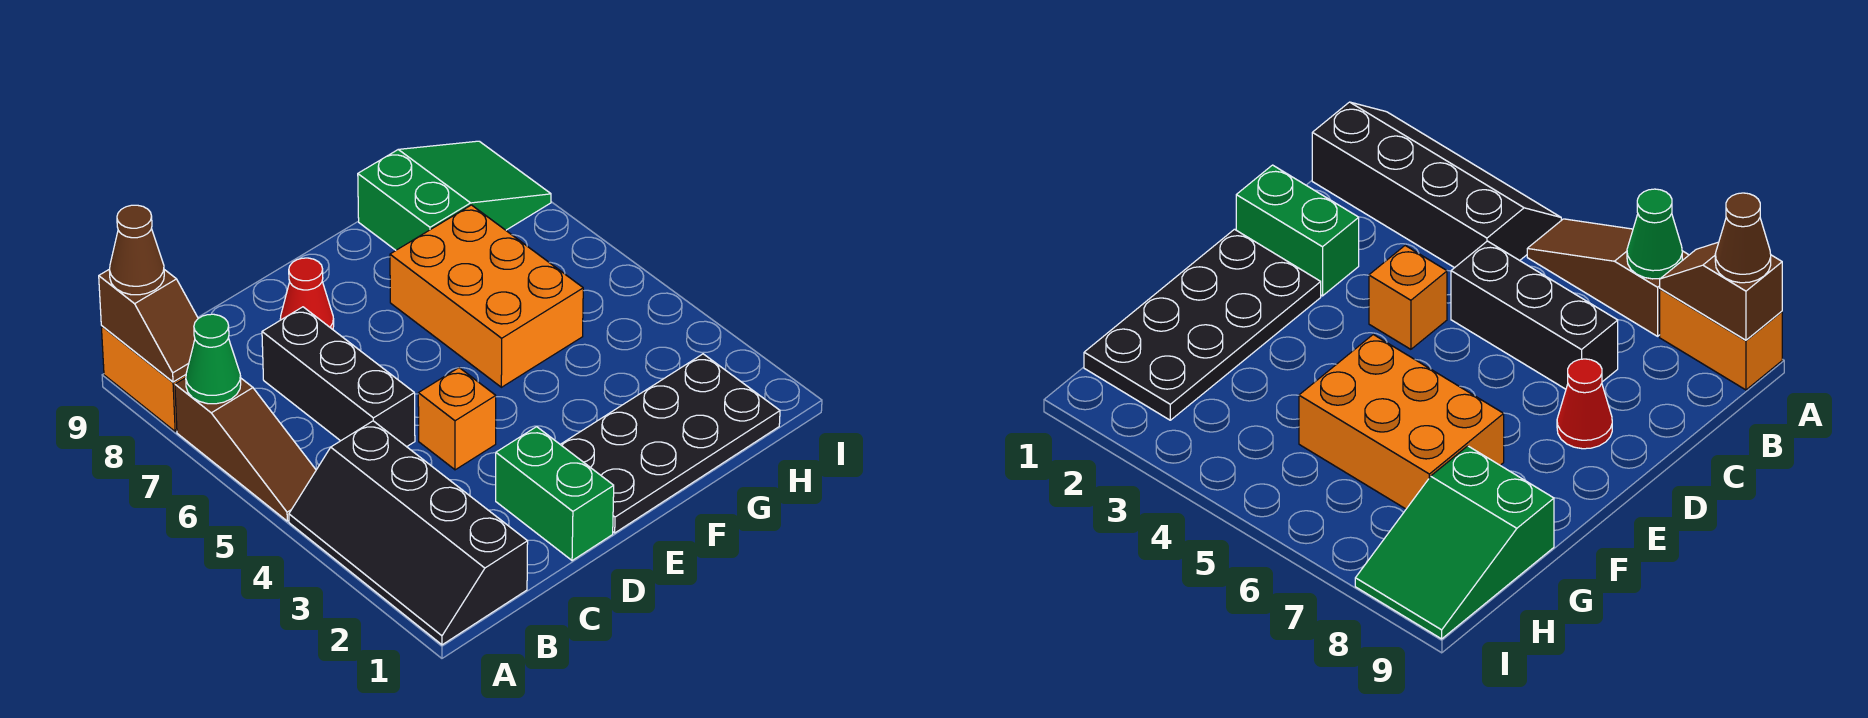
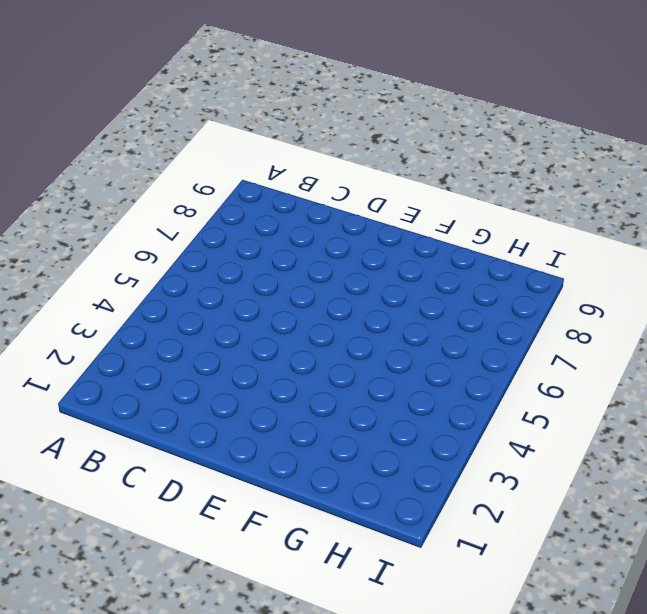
none -> black slope A1:B4 level 1 top B
none -> brown slope A5:A7 level 1 top 7
none -> orange brick A8:A9 level 1

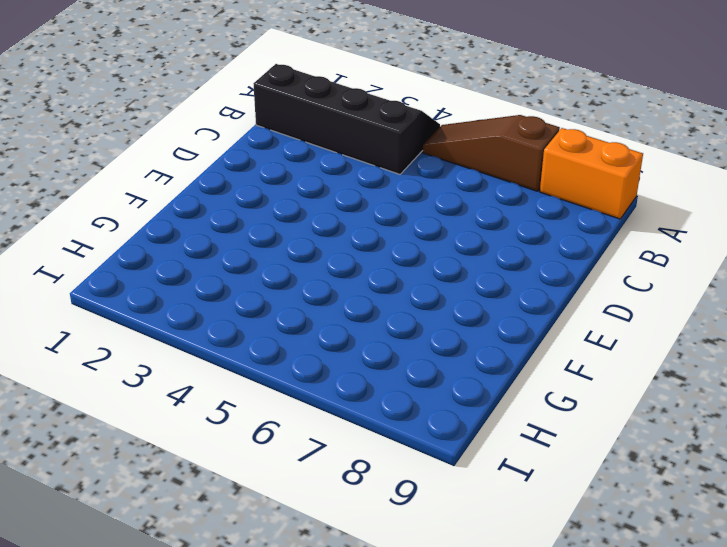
none -> black brick C5:C7 level 1
none -> green brick D1:D2 level 1
none -> orange brick D4 level 1

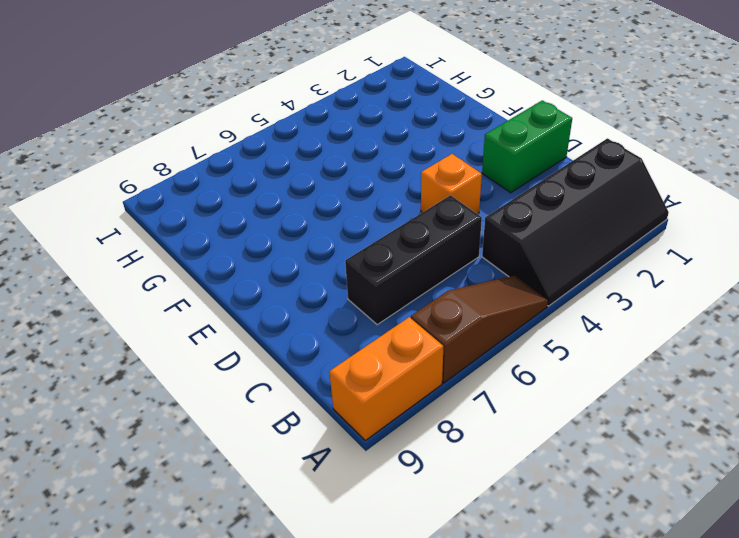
none -> red cone D8 level 1
none -> black plate E1:H2 level 1
none -> orange brick F5:G7 level 1

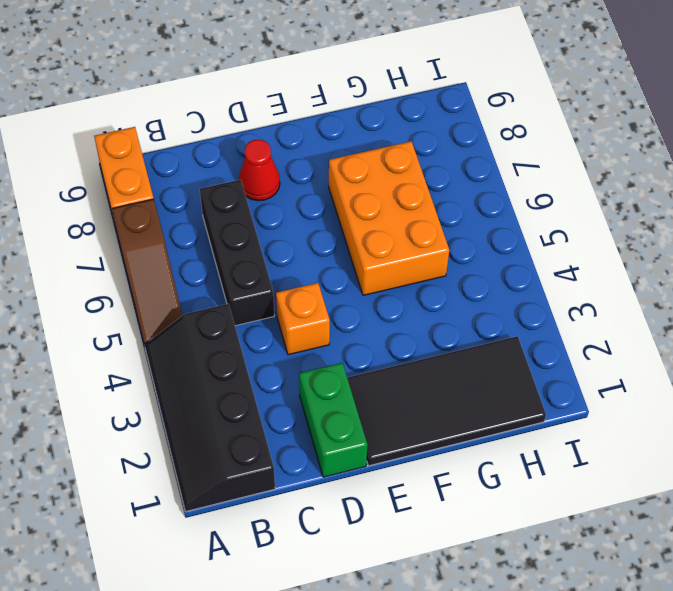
black tile E1:H2 level 1 -> black plate E1:H2 level 1
none -> green slope G8:I9 level 1 top G
none -> green cone A7 level 2
none -> brown slope A8:A9 level 2 top 9

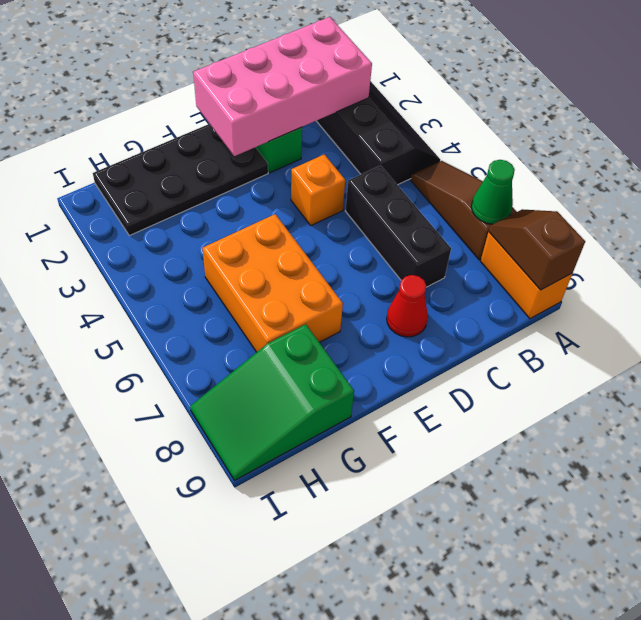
pink brick B1:E2 level 2 -> none
none -> brown cone A9 level 3

